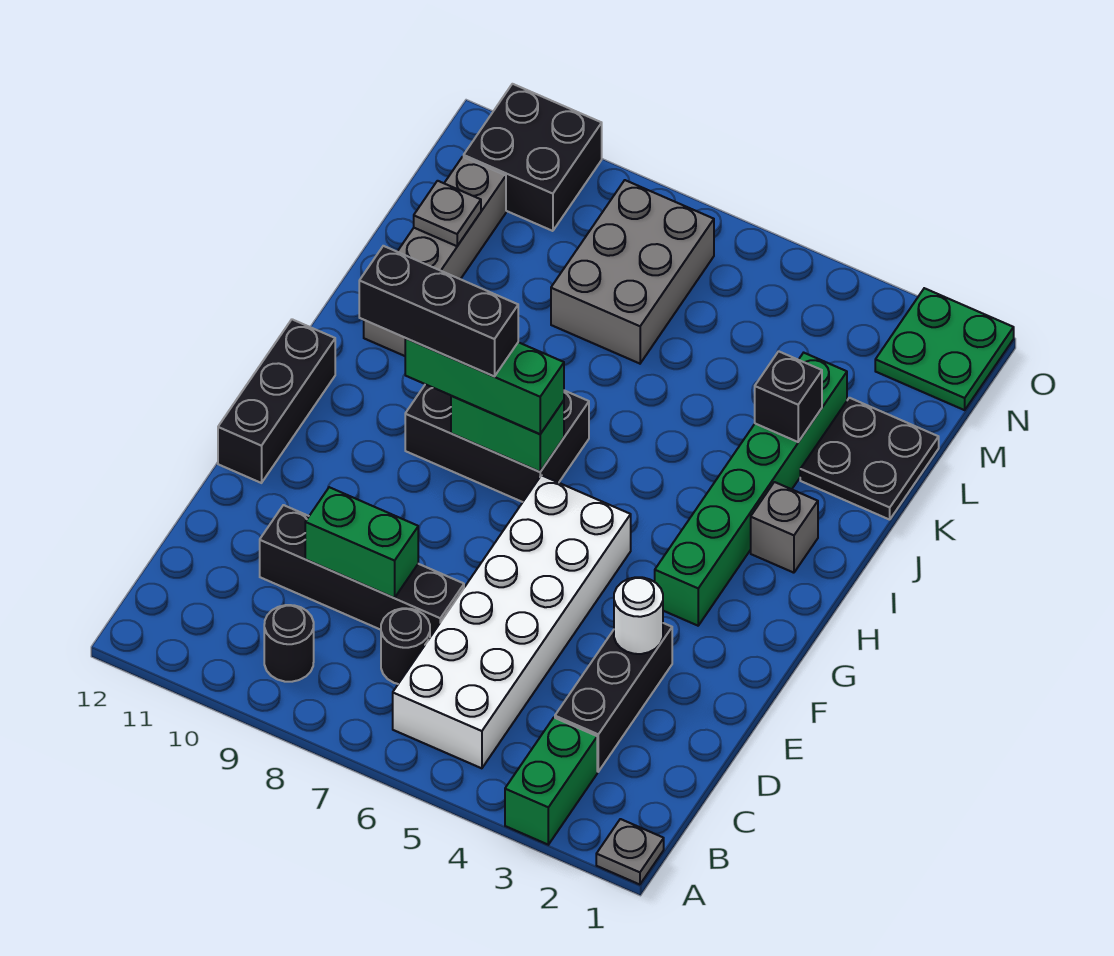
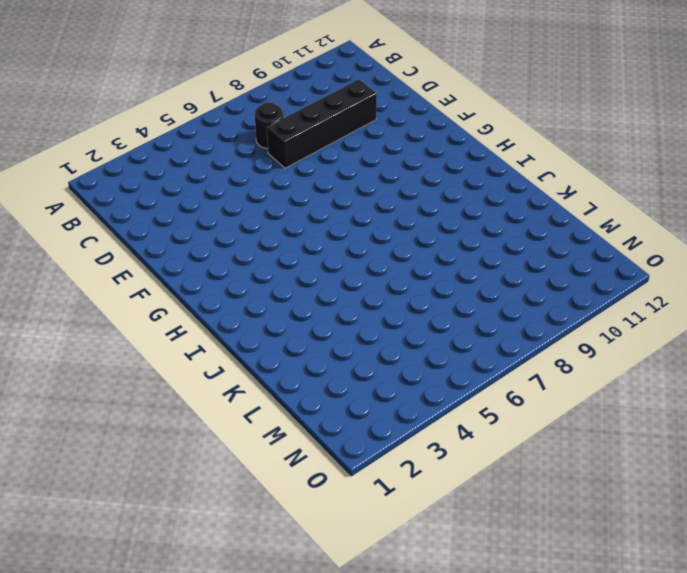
none -> grey plate A1 level 1
none -> green brick A3:B3 level 1
none -> white brick B5:G6 level 1

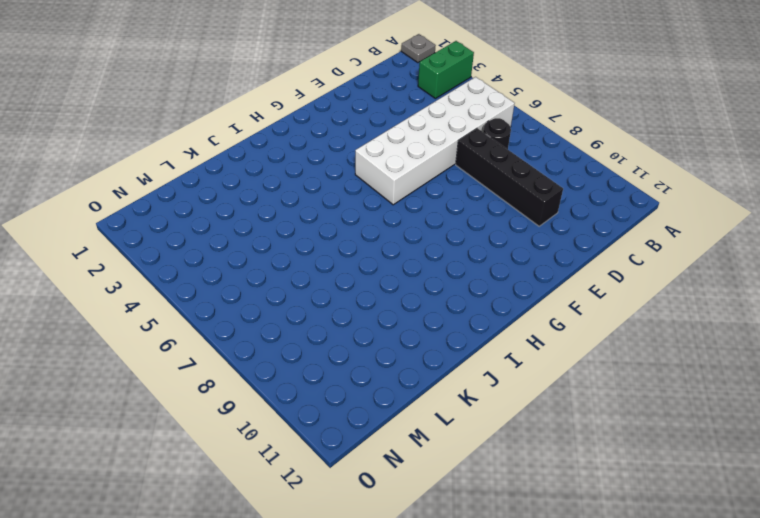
none -> black round brick B9 level 1
none -> black brick C3:E3 level 1
none -> black brick F12:H12 level 1

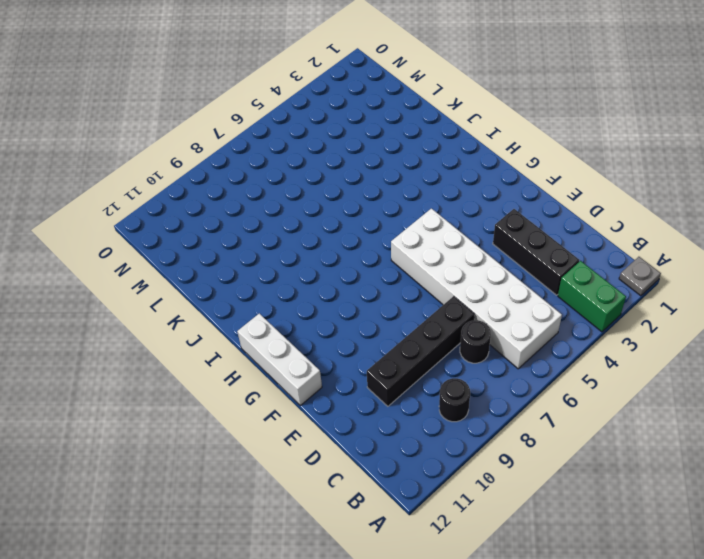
white brick F12:H12 level 1 -> black brick F12:H12 level 1
none -> green brick G3:L3 level 1
none -> black brick H7:I9 level 1
none -> grey brick I2 level 1

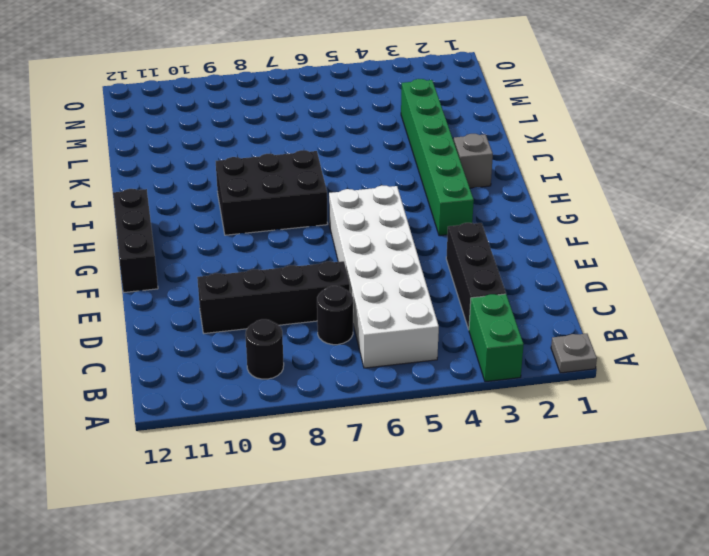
none -> grey brick J11:M11 level 1
none -> black plate K1:L2 level 1
none -> grey brick L7:N8 level 1

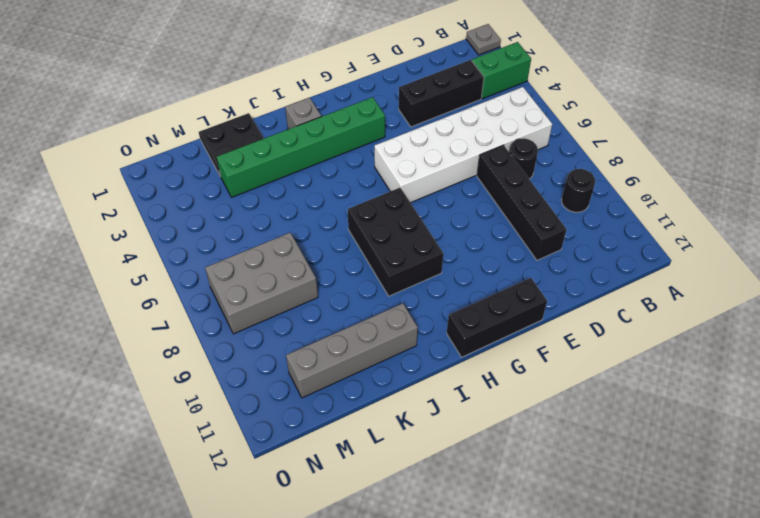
none -> green plate N1:O2 level 1
none -> black brick N10:O11 level 1
none -> green brick D8:D9 level 2

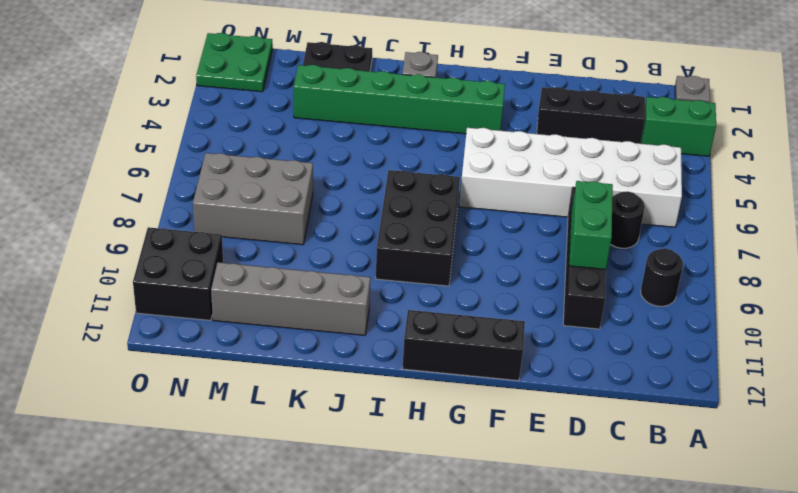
none -> white round brick E3 level 2
none -> green brick H7:H8 level 2
none -> black brick K3 level 2

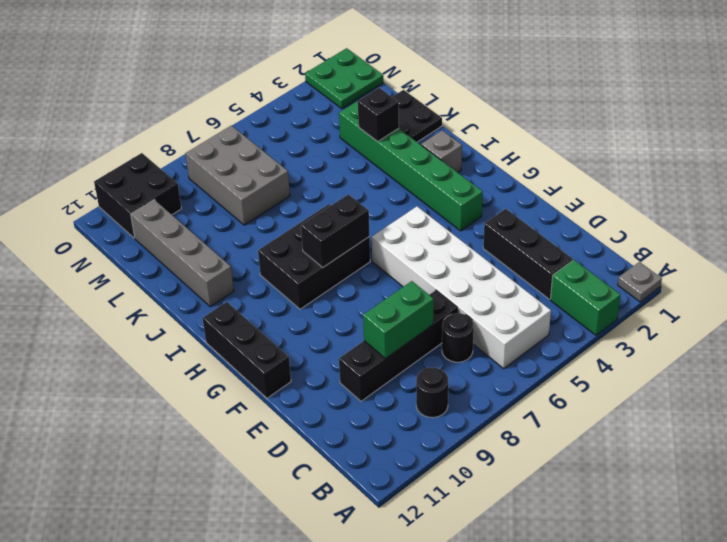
black brick H7:H8 level 2 -> green brick H7:H8 level 2
none -> white round brick E3 level 2
none -> grey plate L11 level 2
none -> green brick H7:H9 level 3

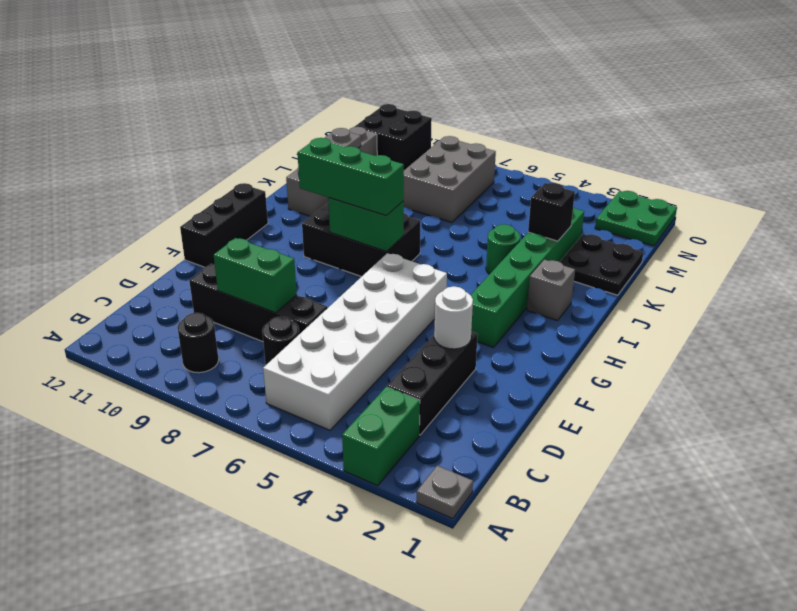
green round brick J4 level 1 -> none
none -> black brick H8:H10 level 4

